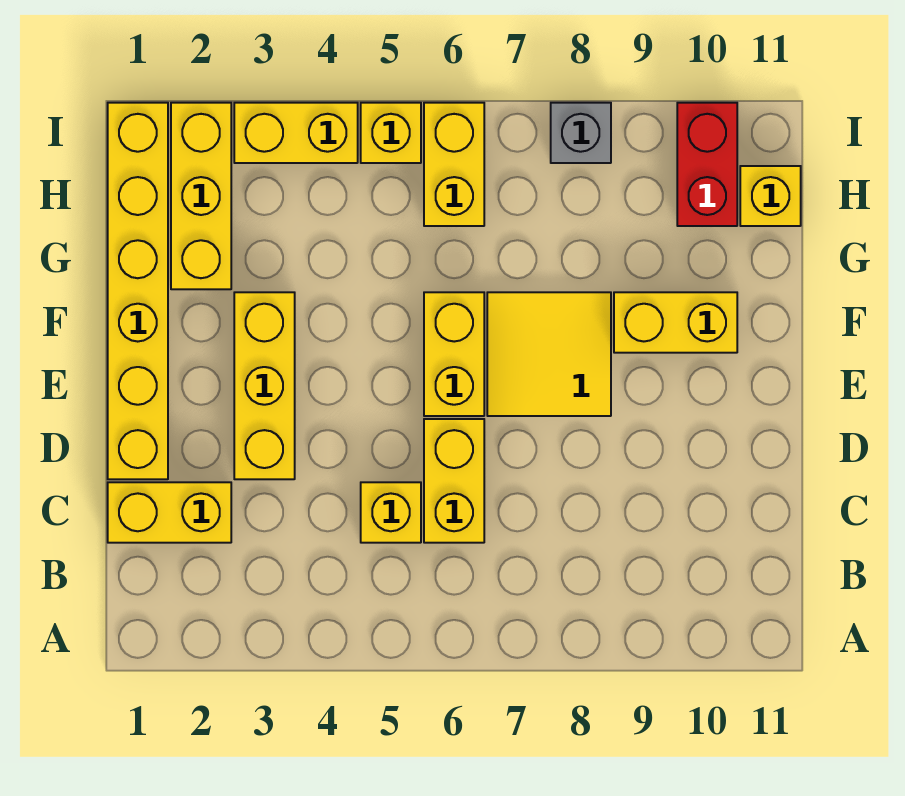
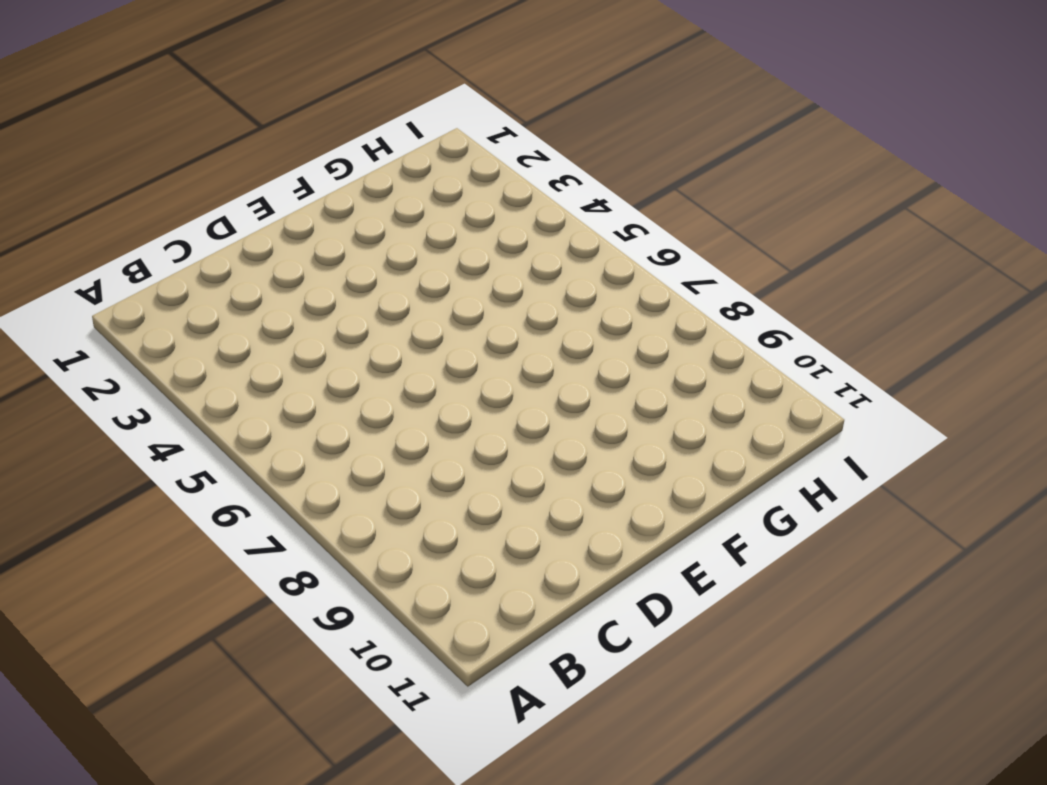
none -> yellow brick C1:C2 level 1
none -> yellow brick C5 level 1
none -> yellow brick C6:D6 level 1

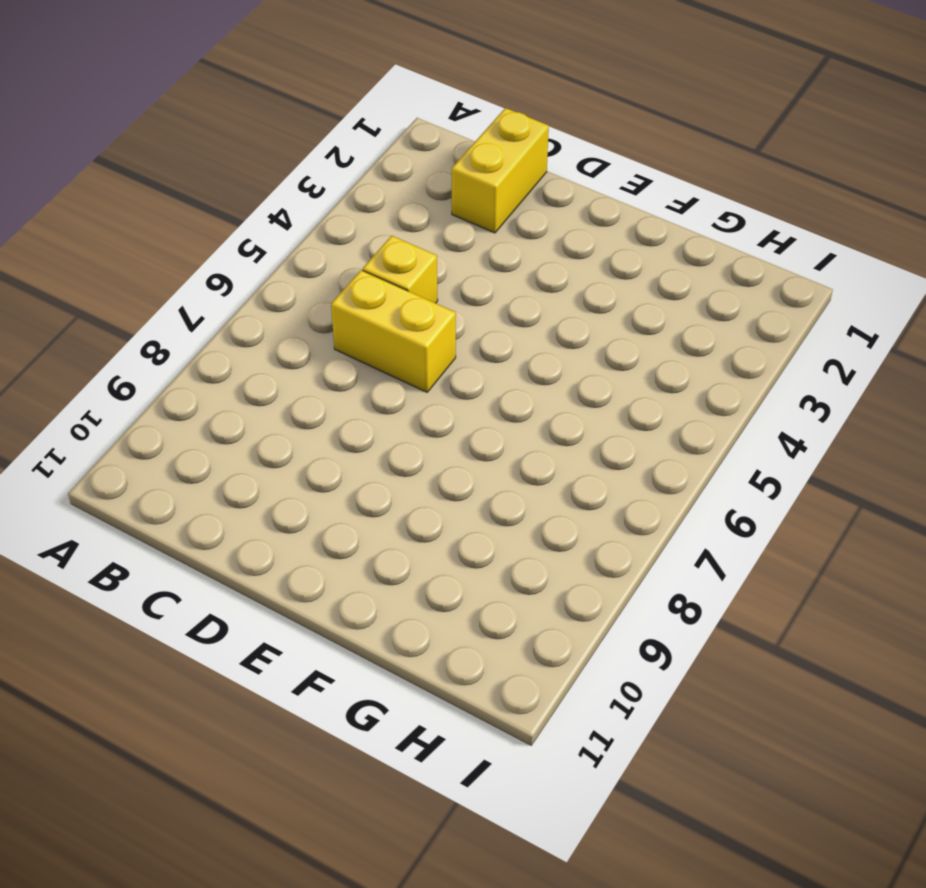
none -> yellow brick D1:I1 level 1
none -> yellow brick D3:F3 level 1
none -> yellow brick E6:F6 level 1

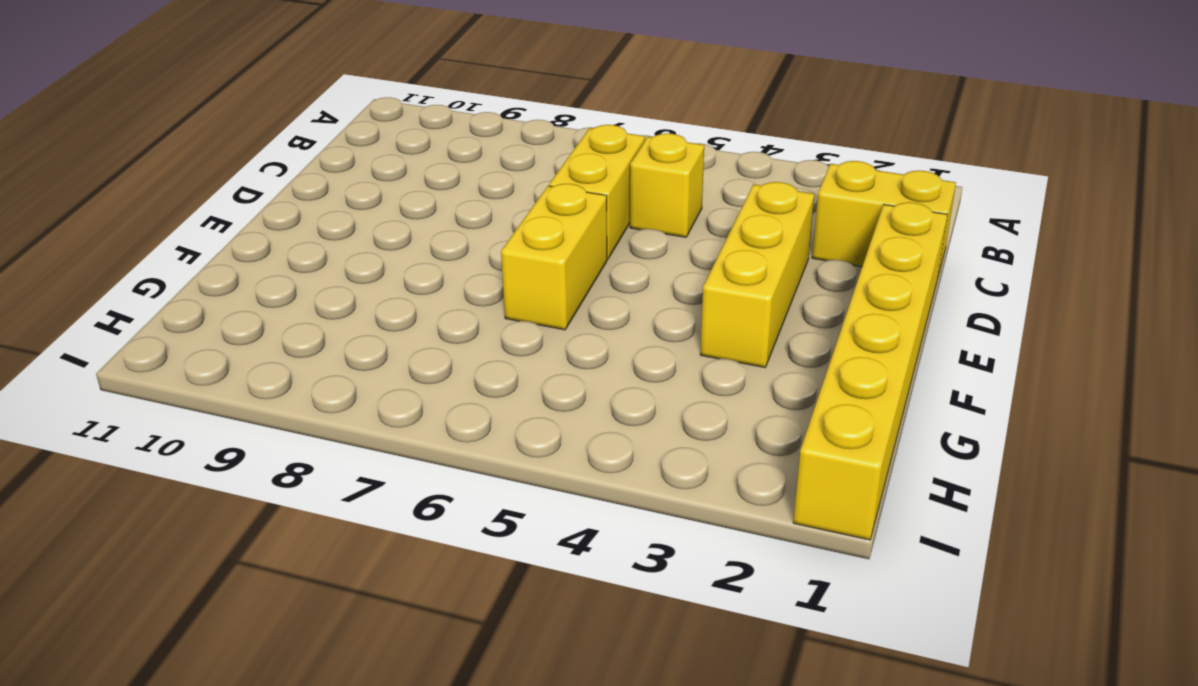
none -> yellow tile E7:F8 level 1
none -> yellow brick F9:F10 level 1
none -> yellow brick G2:I2 level 1

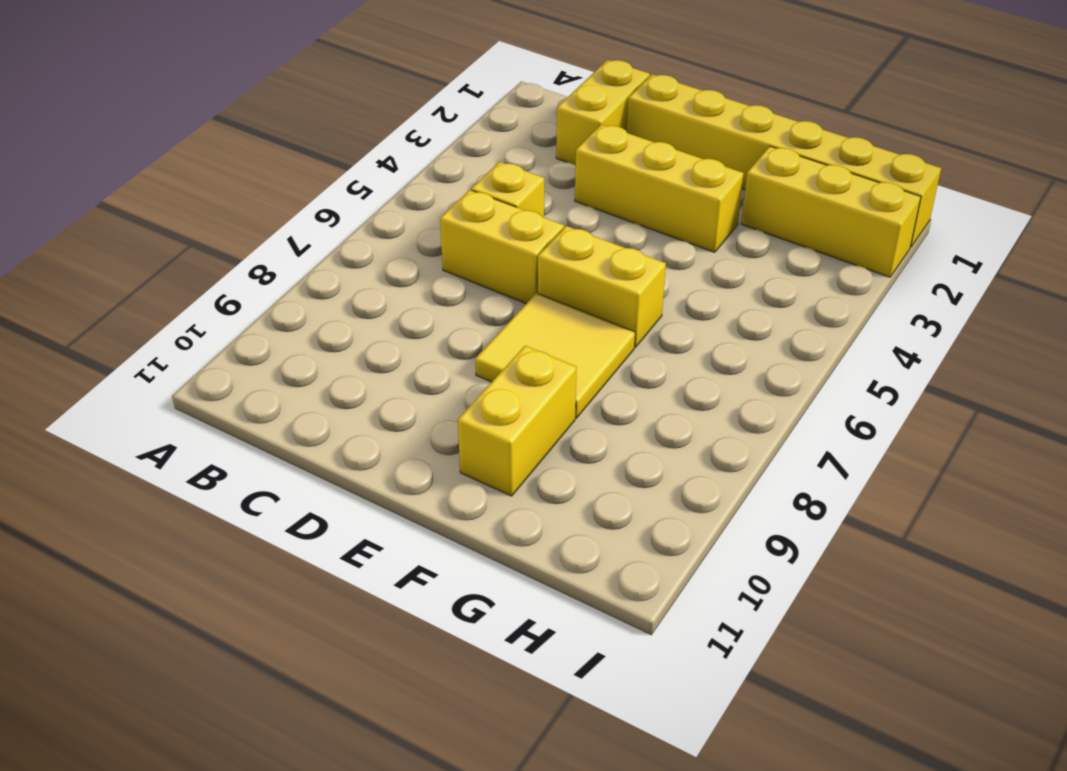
none -> yellow brick H6:I6 level 1
none -> red brick H10:I10 level 1
none -> yellow brick H11 level 1

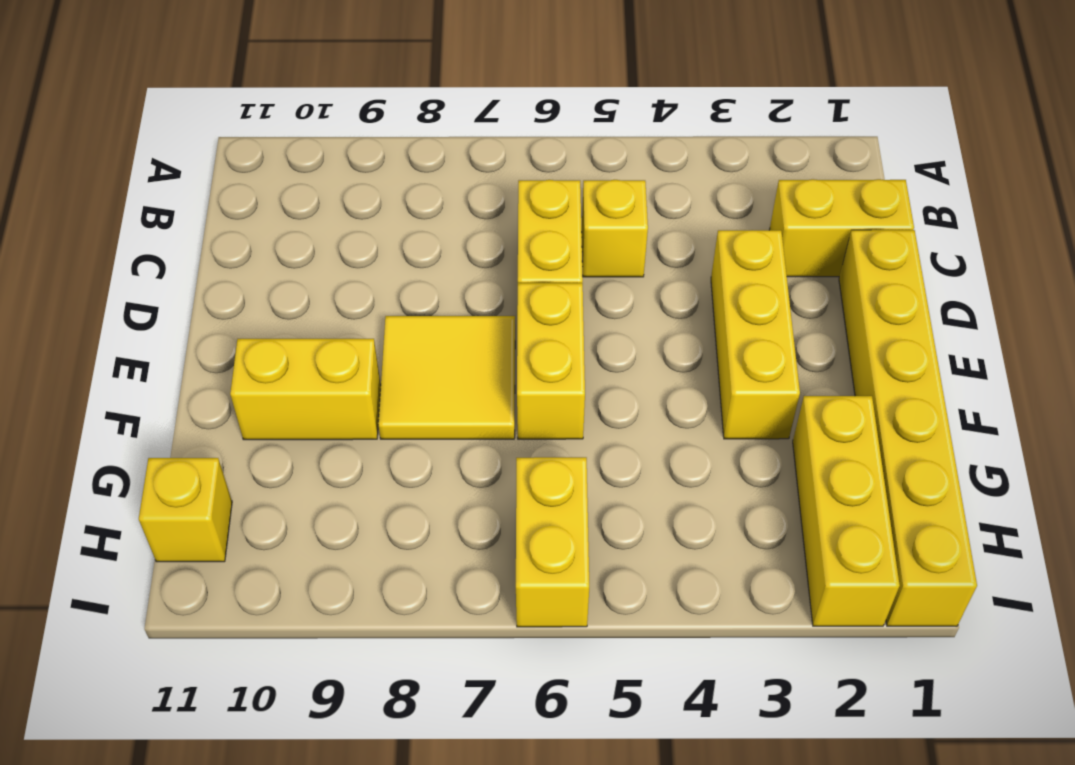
none -> red brick H10:I10 level 1
none -> yellow brick I3:I4 level 1
none -> yellow brick I5 level 1

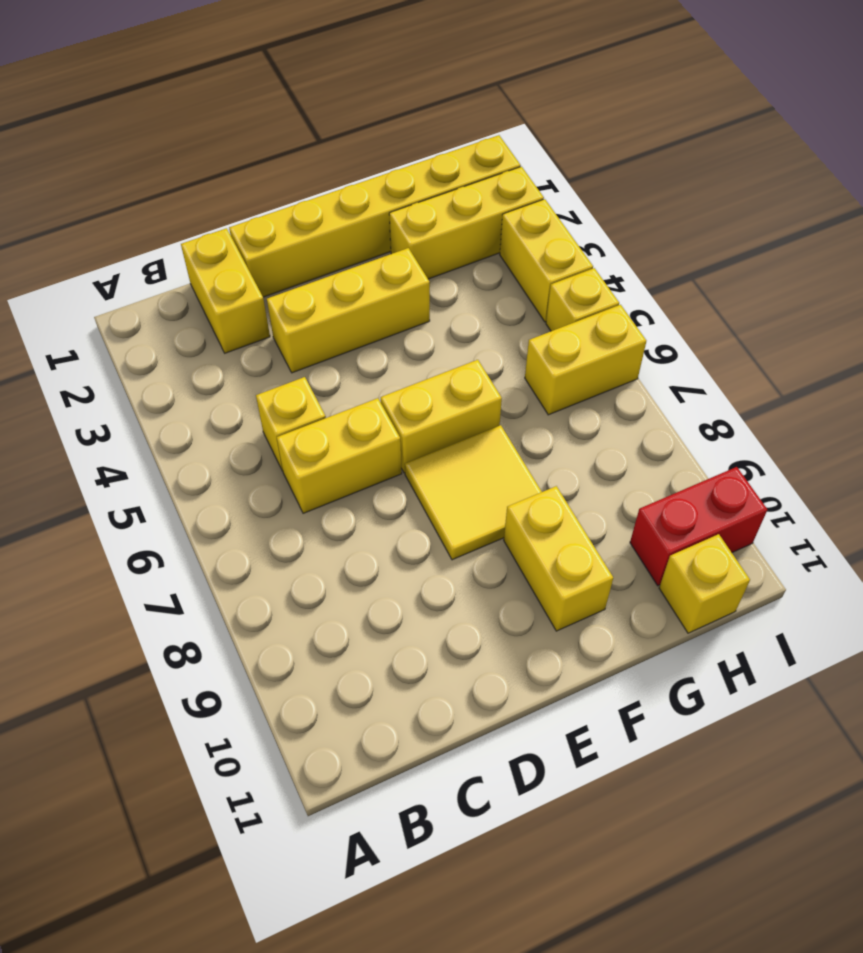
none -> grey brick I8 level 1

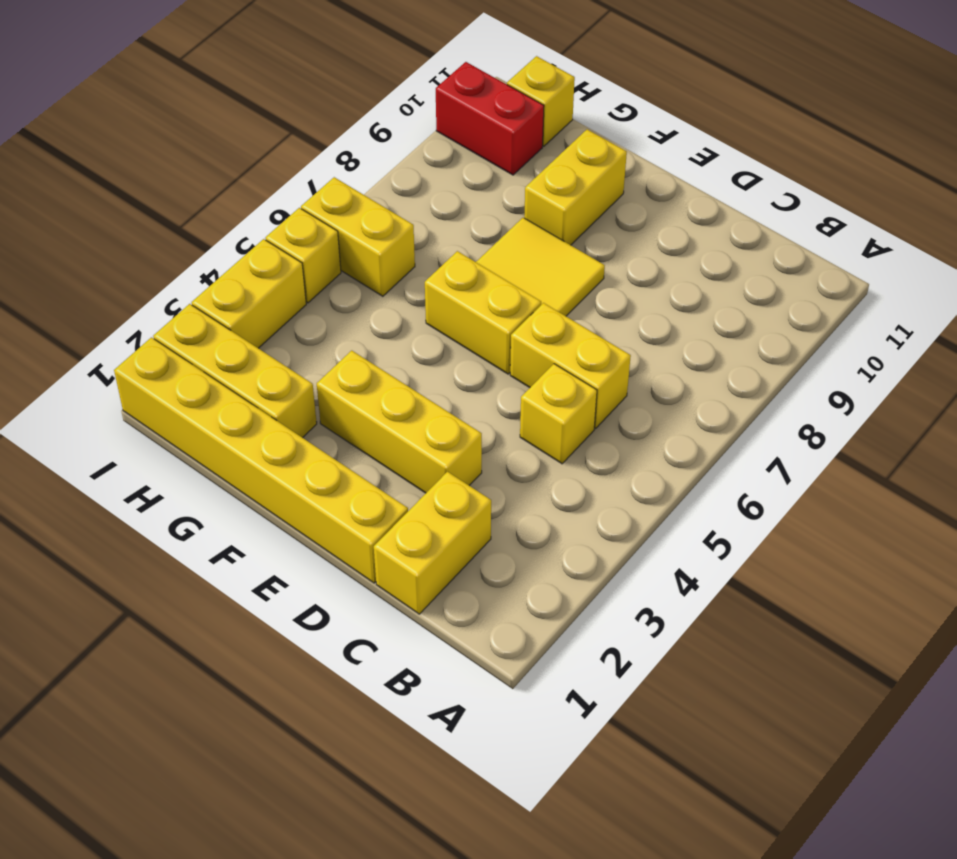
none -> grey brick I8 level 1

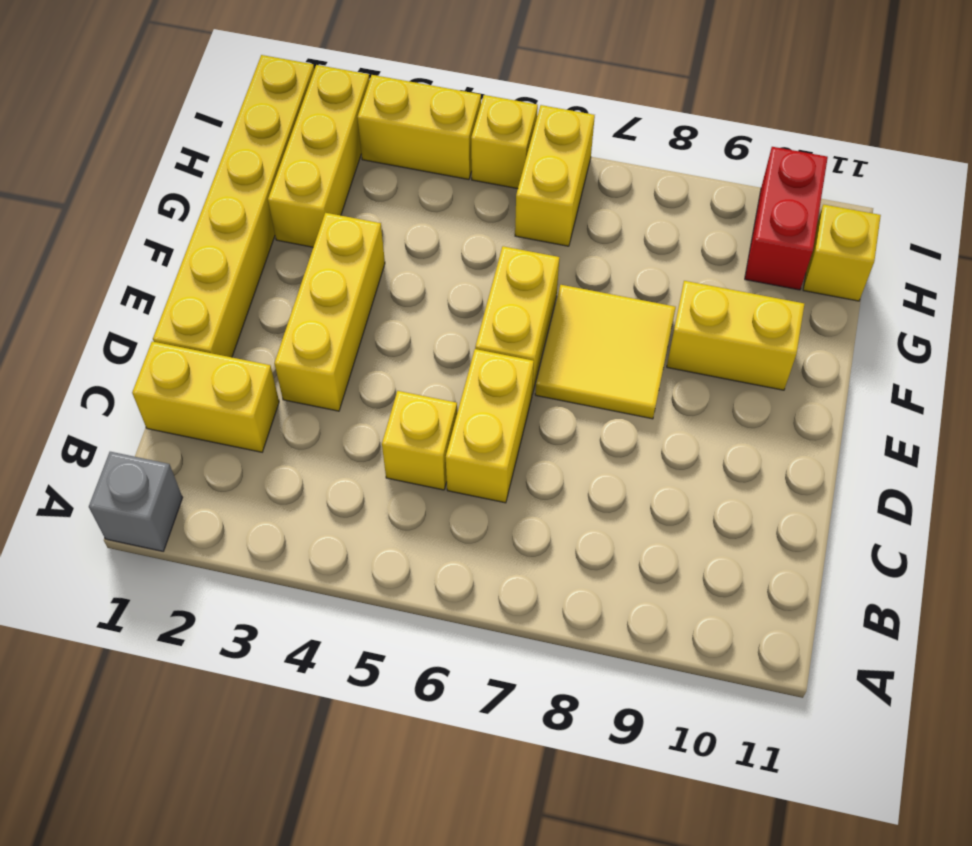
grey brick A1 level 1 -> grey brick I8 level 1

